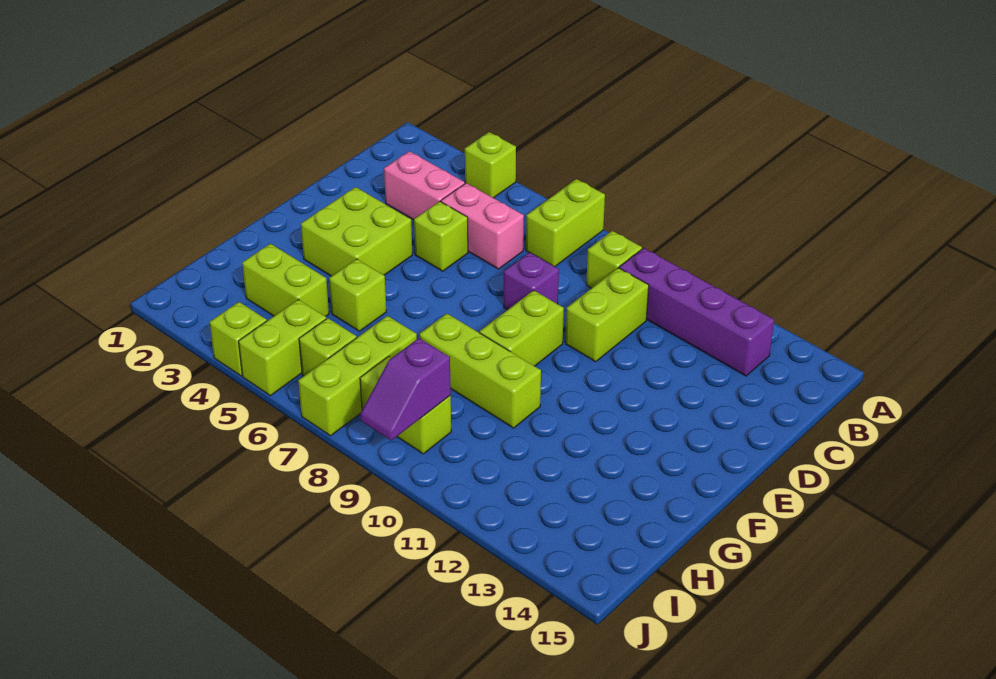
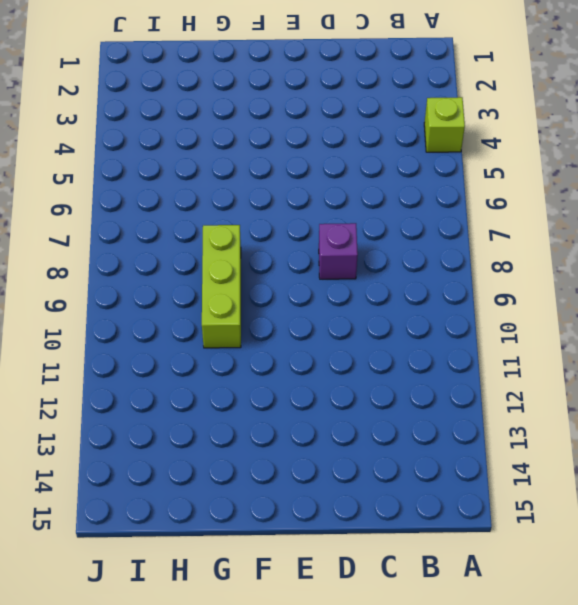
none -> lime brick A7:B7 level 1
none -> lime brick B9 level 1
none -> purple brick B10:B13 level 1

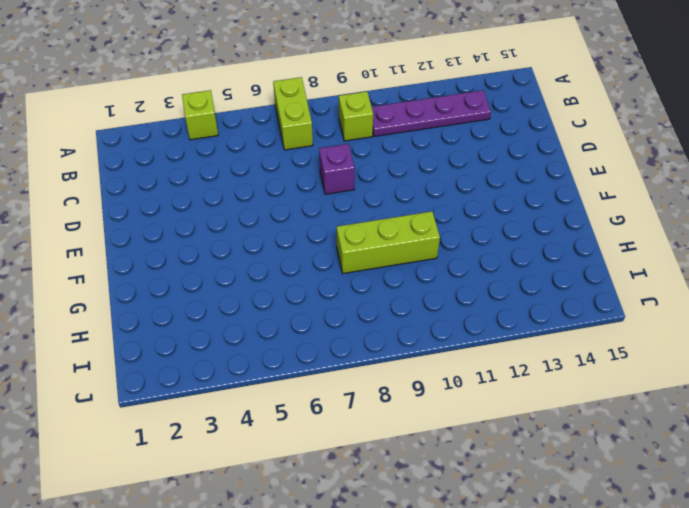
purple plate B10:B13 level 1 -> purple brick B10:B13 level 1
none -> pink brick C3:C4 level 1
none -> pink brick C5:C6 level 1
none -> lime brick C10:D10 level 1

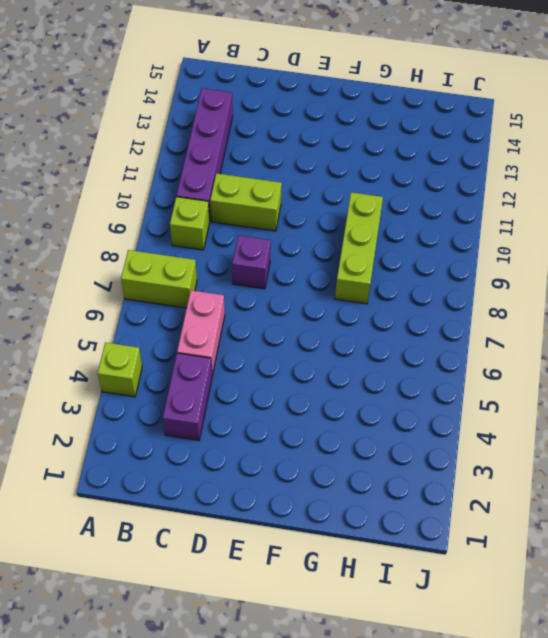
purple brick C3:C4 level 1 -> pink brick C3:C4 level 1
none -> lime brick D5 level 1
none -> lime brick E3:F4 level 1
none -> lime brick E9:F9 level 1

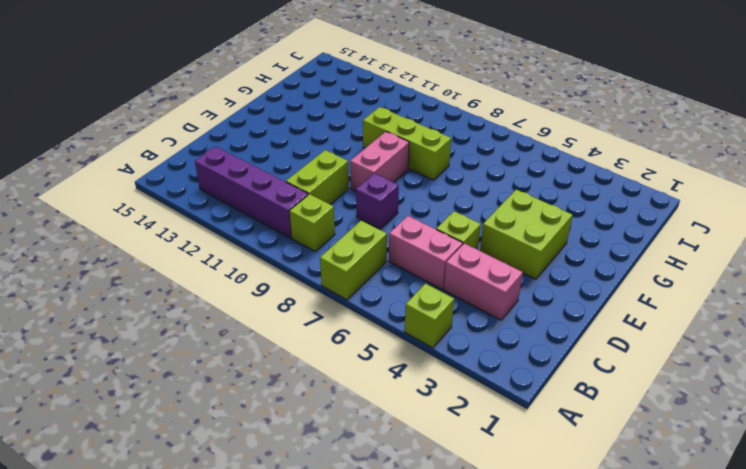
pink brick E9:F9 level 1 -> lime brick E9:F9 level 1
none -> lime brick G5 level 1
none -> lime brick H3:H4 level 1
none -> lime brick H7:J7 level 1

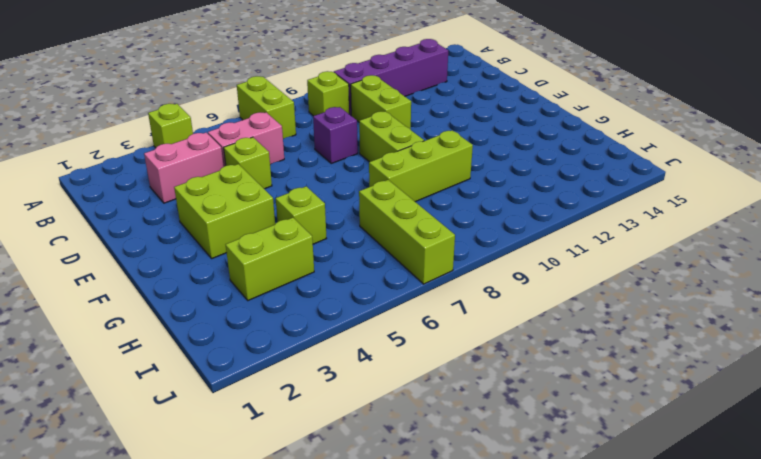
none -> lime brick I5:J5 level 1
none -> lime brick I6 level 1
none -> lime brick I8:I9 level 1

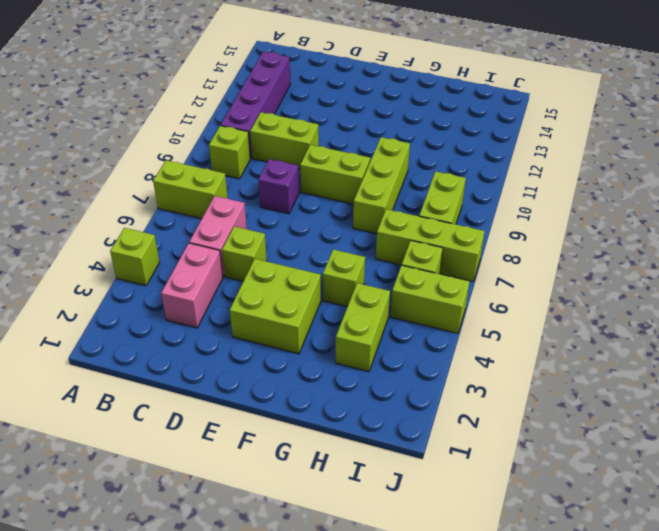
none -> lime brick J4 level 1
none -> purple slope I9:J9 level 2 top I

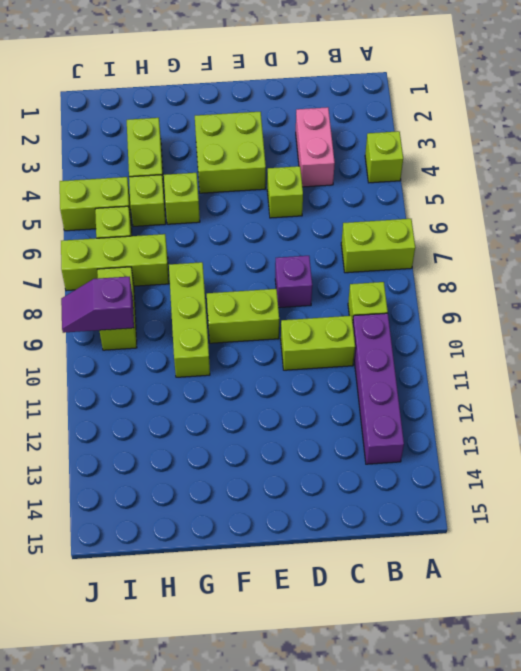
lime brick H5 level 1 -> lime brick J4 level 1
none -> pink brick C5:C6 level 1

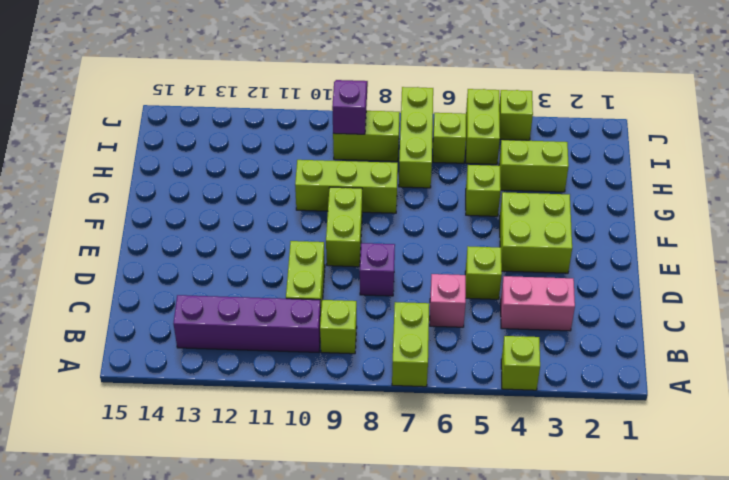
pink brick C6 level 1 -> pink brick C5:C6 level 1

